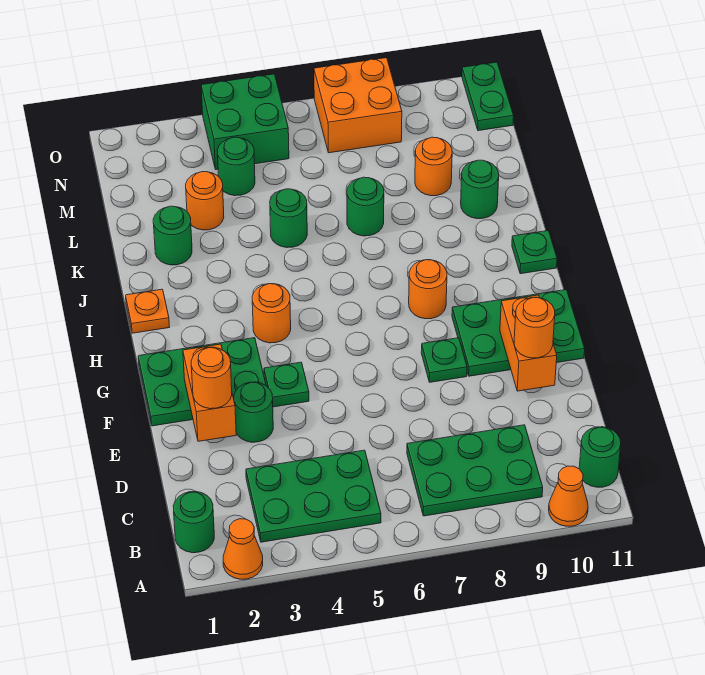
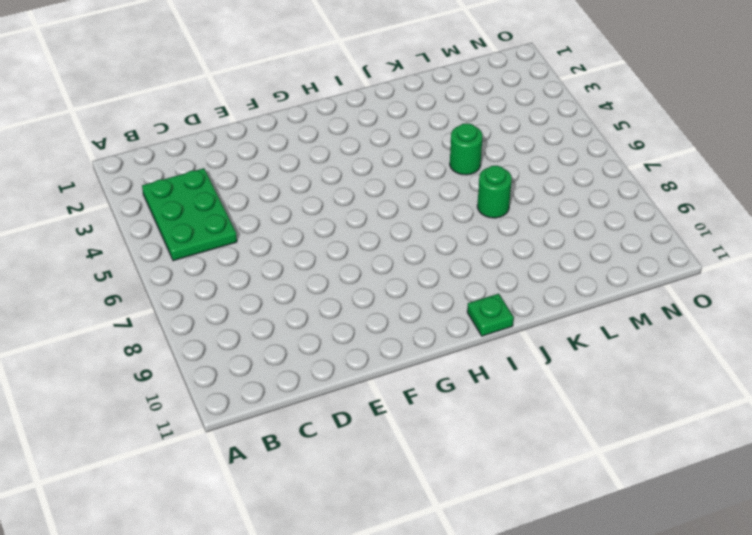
none -> orange cone A2 level 1
none -> orange cone A10 level 1
none -> green round brick B1 level 1

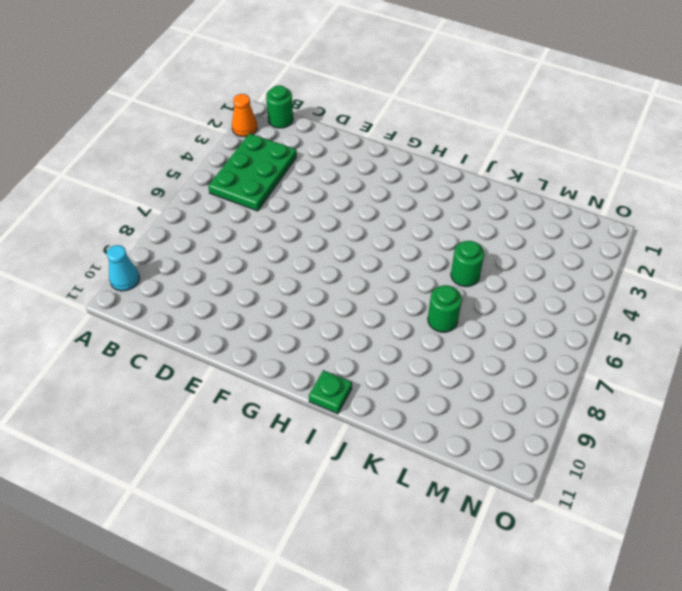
cyan cone A10 level 1 -> orange cone A10 level 1
none -> green plate B7:C9 level 1
none -> green round brick B11 level 1
none -> green round brick E3 level 1

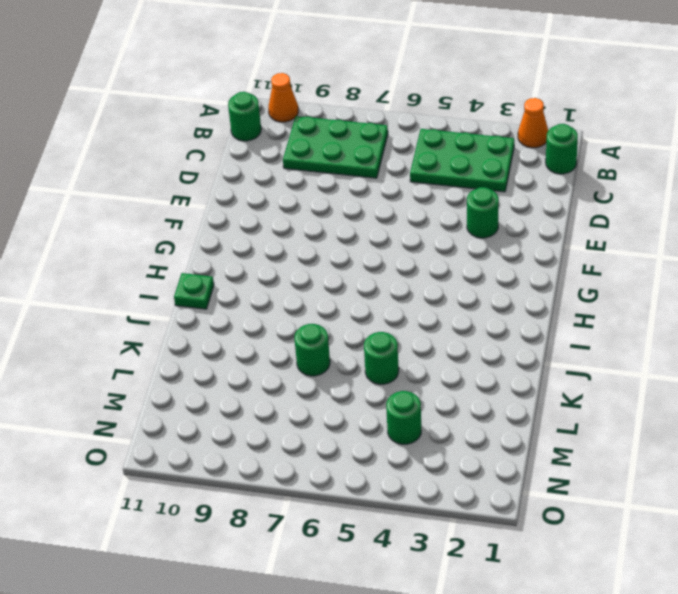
none -> green plate F1:G3 level 1
none -> green plate F4 level 1
none -> green plate F8 level 1

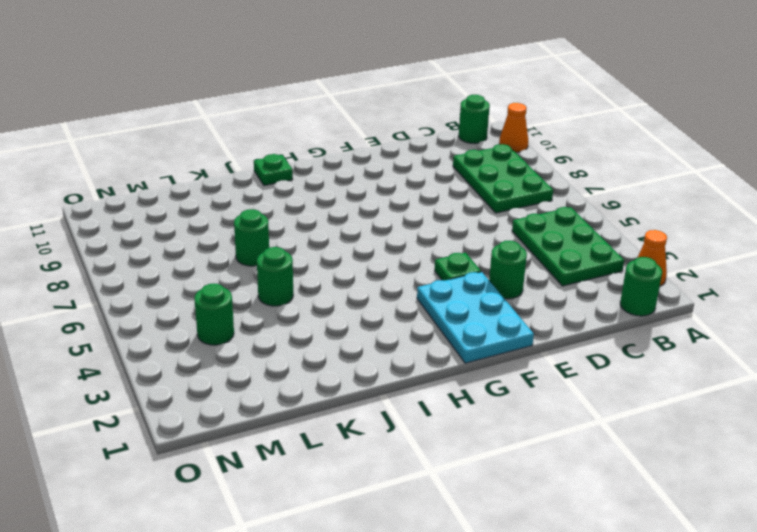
cyan plate F1:G3 level 1 -> green plate F1:G3 level 1
none -> green plate F8 level 1
none -> green plate F9:G11 level 1
none -> orange round brick H4 level 1

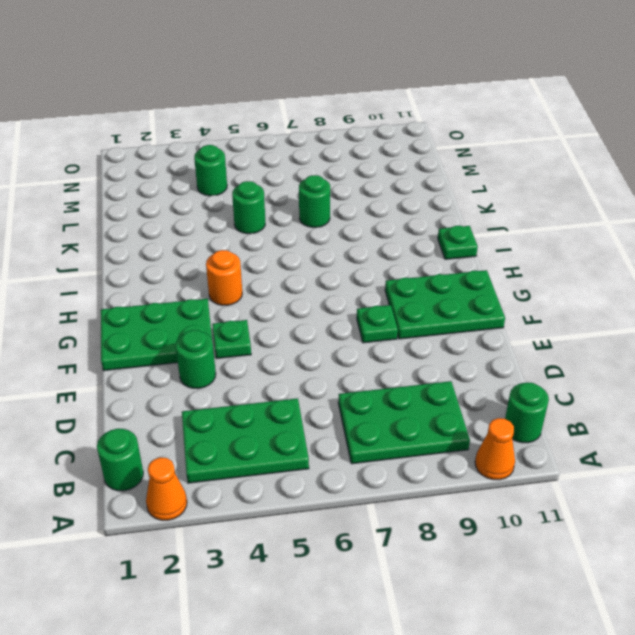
none -> orange round brick H8 level 1
none -> orange plate I1 level 1
none -> green round brick K2 level 1

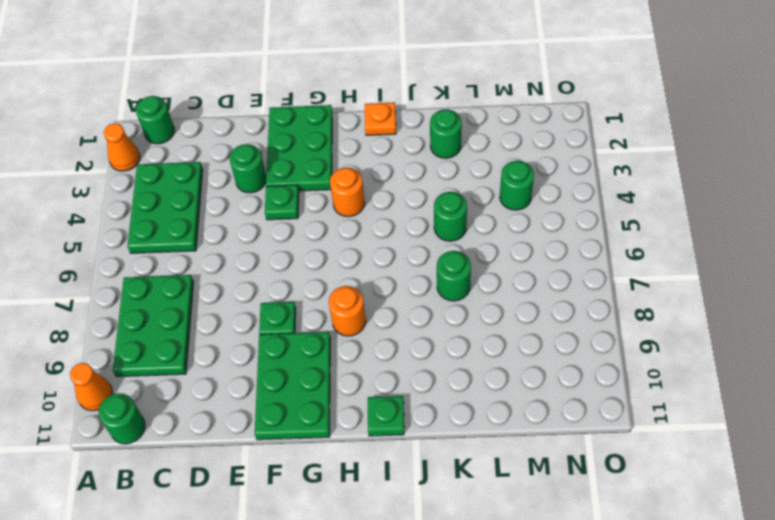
none -> green round brick K10 level 1
none -> orange round brick L3 level 1
none -> orange round brick L9 level 1

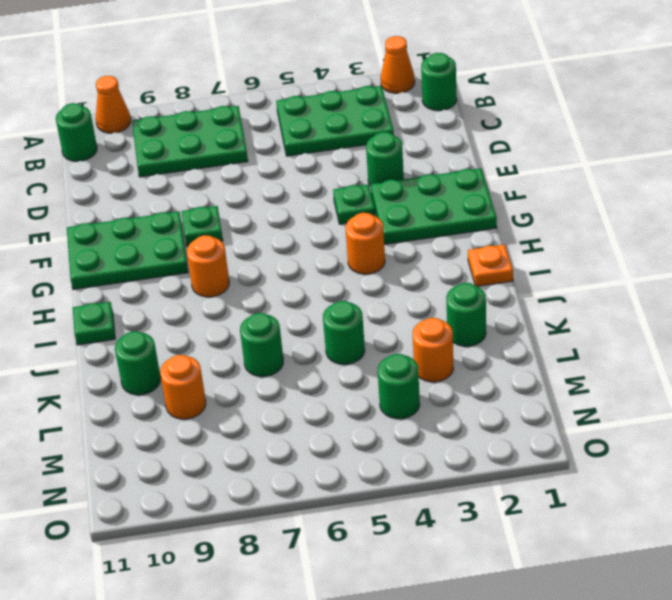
none -> green brick N4:O5 level 1
none -> orange brick N7:O8 level 1
none -> green plate N11:O11 level 1

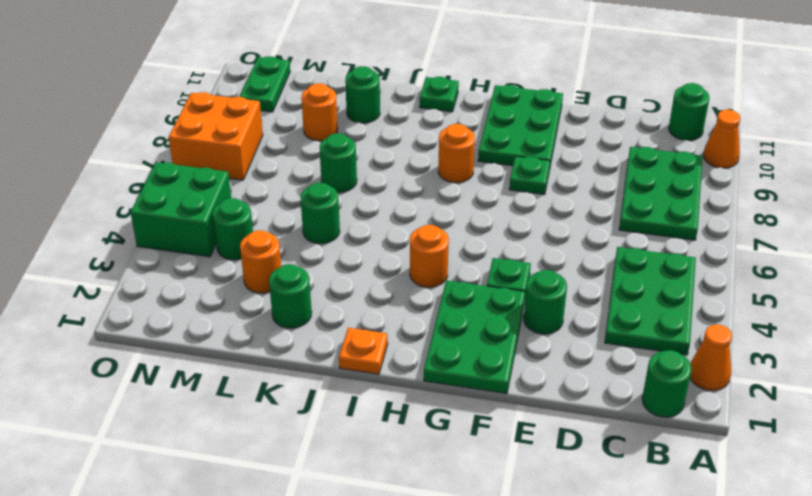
green plate N10:N11 level 1 -> green plate N11:O11 level 1
none -> orange brick E2:F2 level 2
none -> orange brick E10:F10 level 2
none -> orange round brick E2 level 3

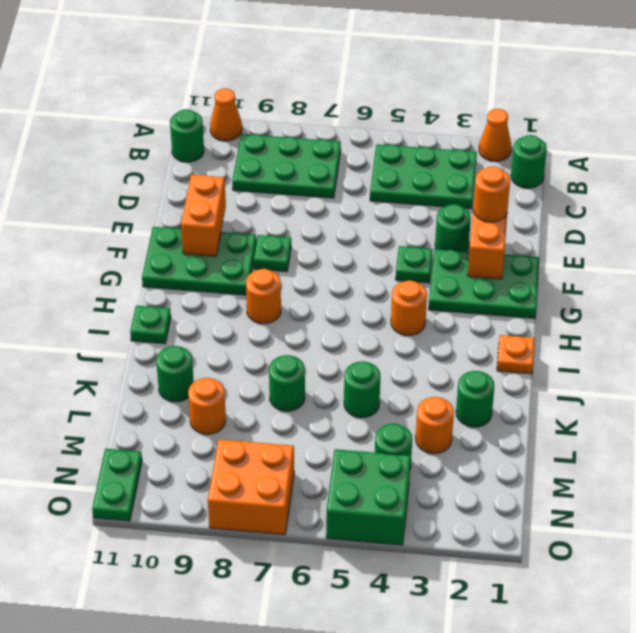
none -> orange round brick E10 level 3

